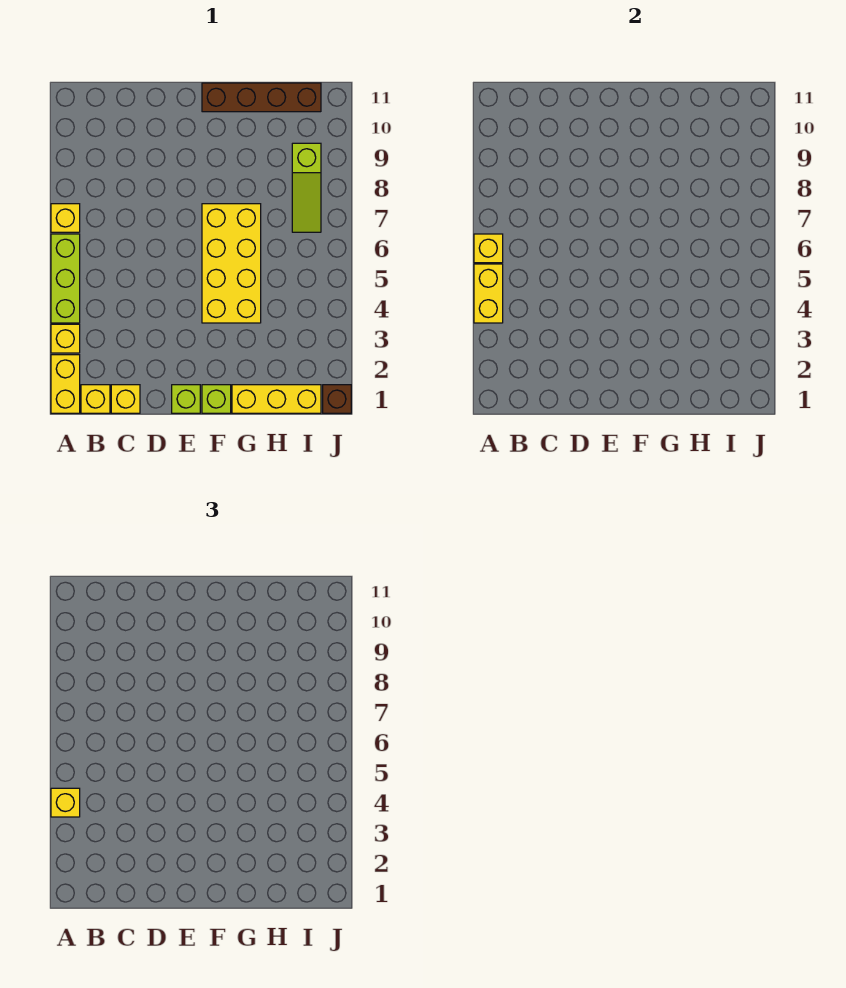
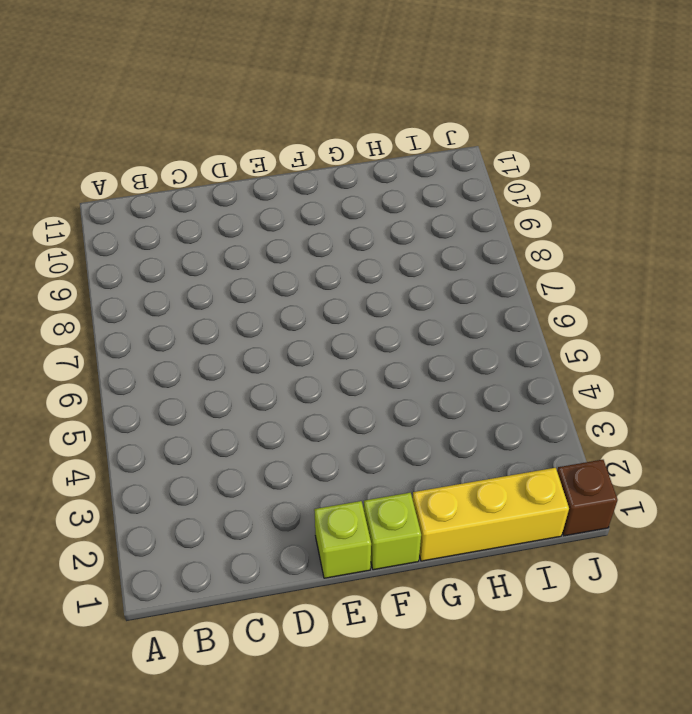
none -> yellow brick A1:A2 level 1
none -> yellow brick A3 level 1
none -> lime brick A4:A6 level 1

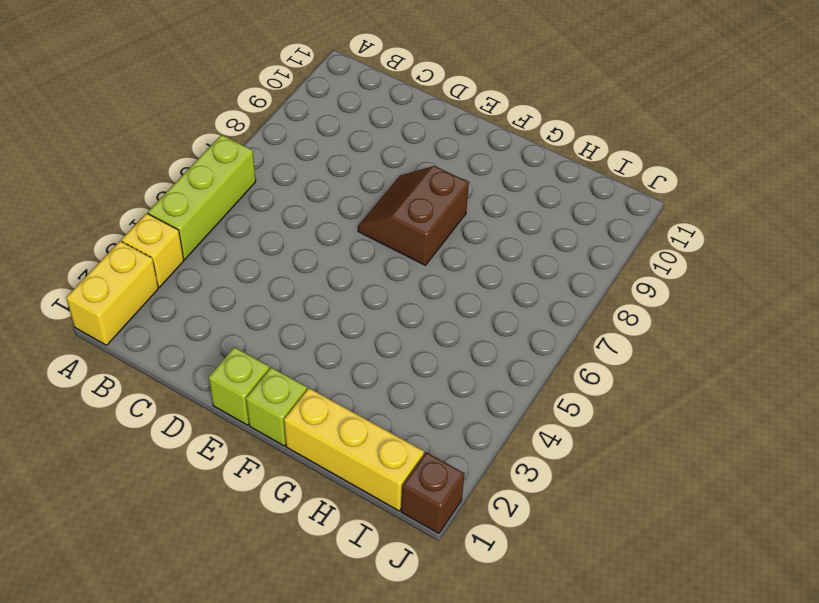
brown slope E7:F8 level 1 top F -> yellow brick F4:G7 level 1
none -> yellow brick A7 level 1
none -> yellow brick B1 level 1
none -> yellow brick C1 level 1

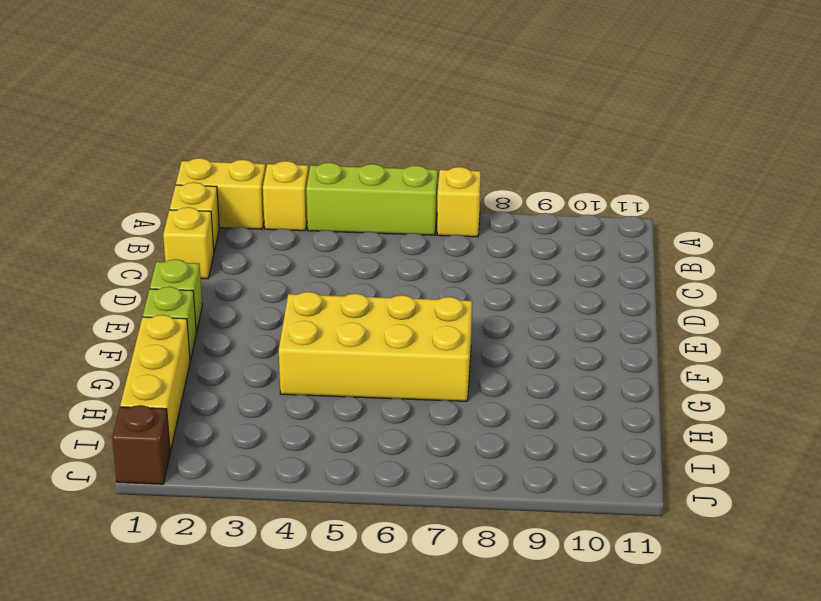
none -> brown brick F11:I11 level 1
none -> lime slope I7:I9 level 1 top 9
none -> yellow brick A4:A5 level 2

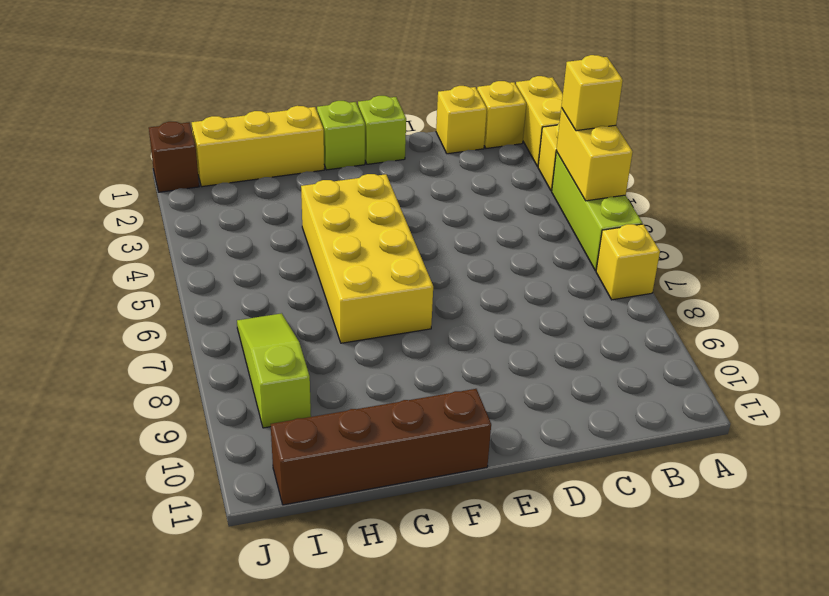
none -> yellow brick A6 level 2

